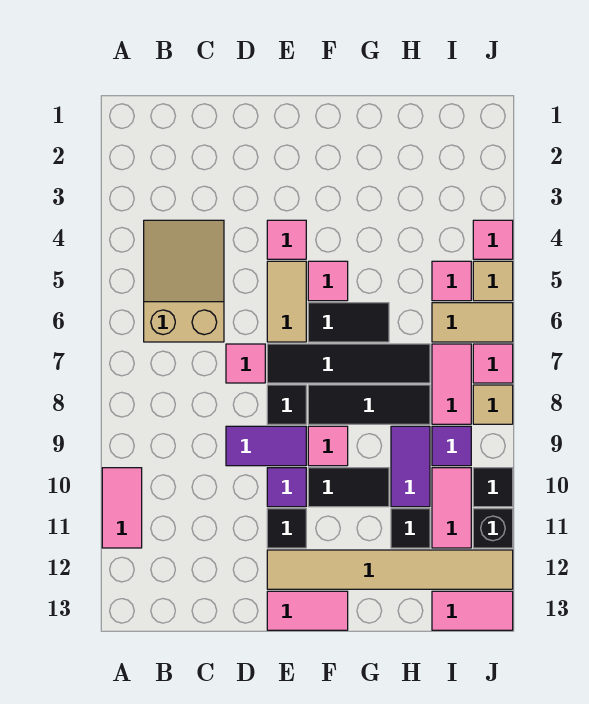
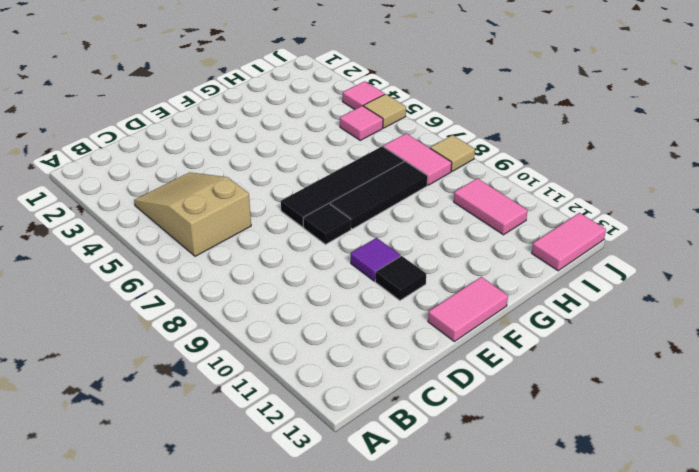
none -> pink tile A10:A11 level 1
none -> pink tile D7 level 1
none -> purple tile D9:E9 level 1
none -> pink tile E4 level 1

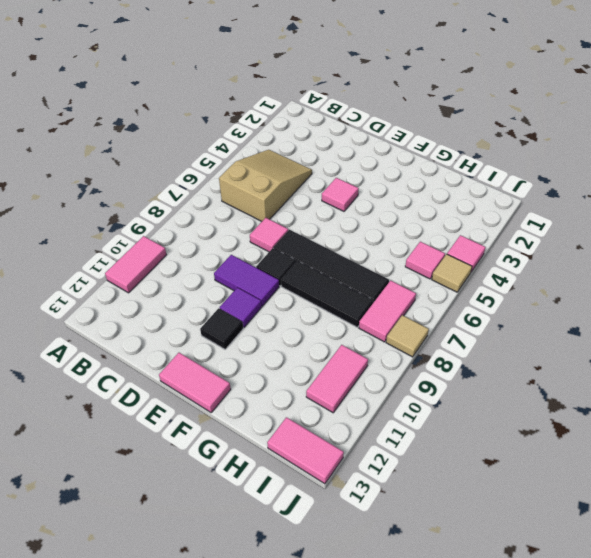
none -> tan tile E5:E6 level 1
none -> tan tile E12:J12 level 1
none -> pink tile F5 level 1
none -> black tile F6:G6 level 1

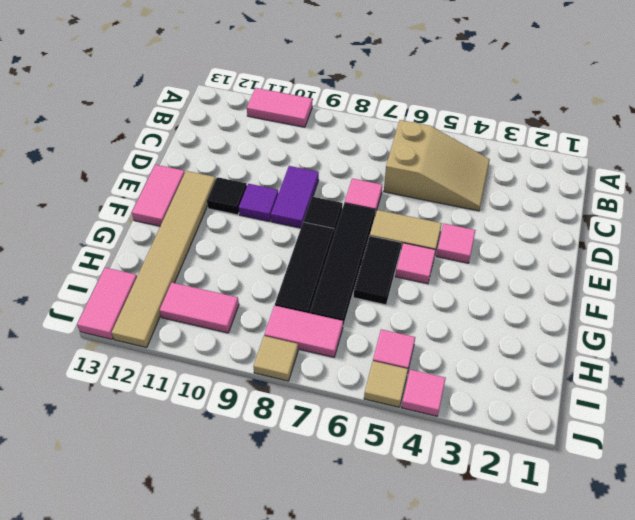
none -> pink tile F9 level 1
none -> black tile F10:G10 level 1
none -> purple tile H9:H10 level 1
none -> black tile H11 level 1

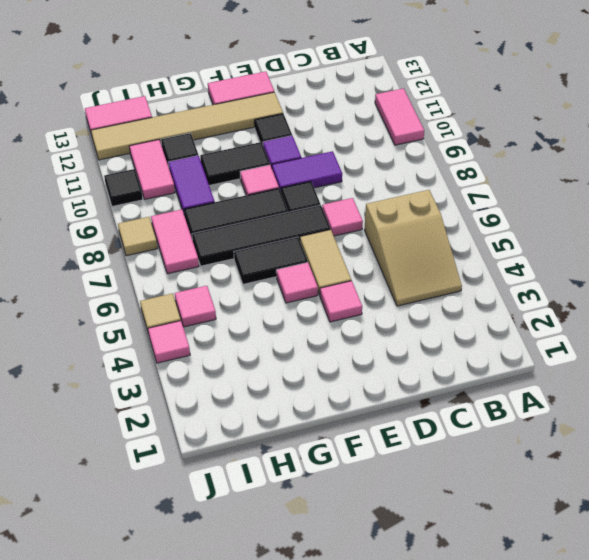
none -> tan tile I6:J6 level 1
none -> purple tile I9 level 1
none -> pink tile J7 level 1
none -> black brick J11 level 1

